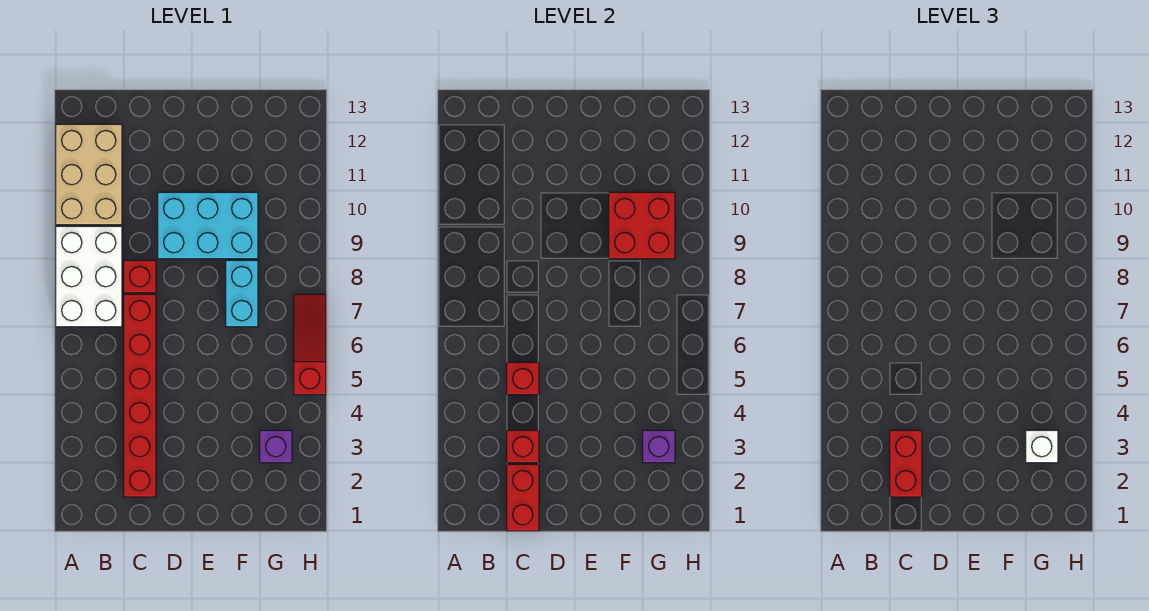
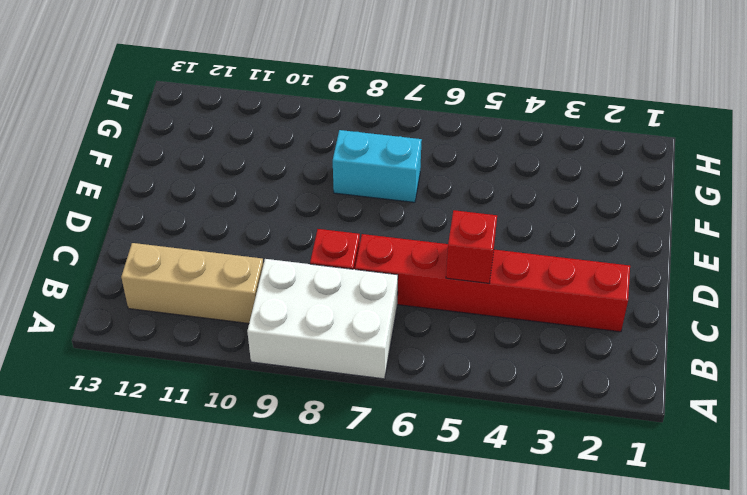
tan brick B10:B12 level 1 -> tan brick A10:B12 level 1
none -> cyan brick D9:F10 level 1
none -> purple brick G3 level 1
none -> red slope H5:H7 level 1 top 5

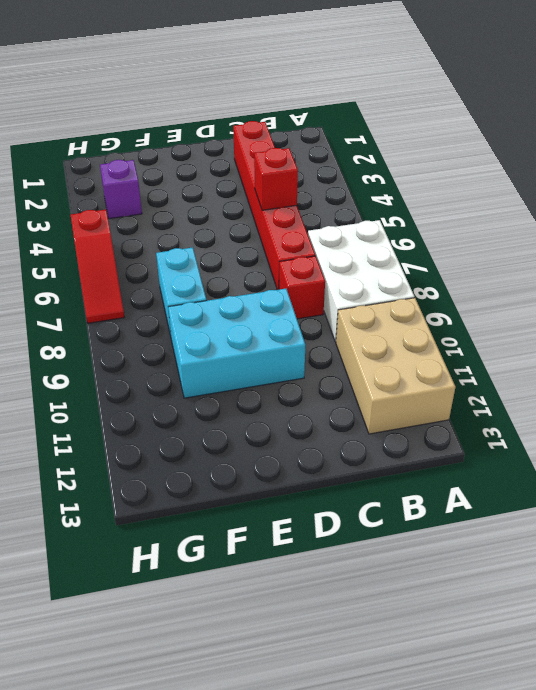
none -> red brick C1:C2 level 2
none -> red brick C3 level 2
none -> red brick F9:G10 level 2

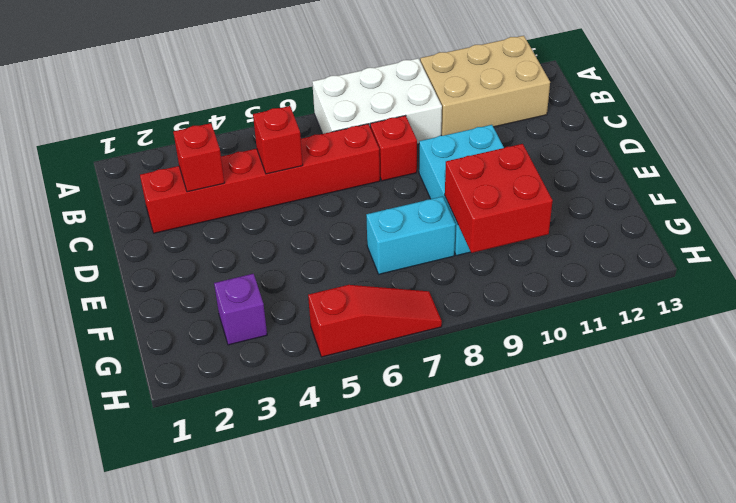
none -> red brick C1:C2 level 2
none -> purple brick G3 level 2
none -> red brick C2:C3 level 3

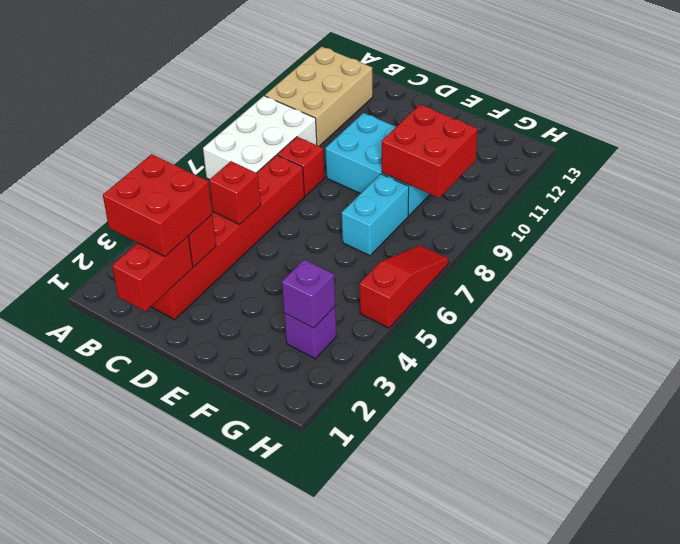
red brick B2:C3 level 3 -> red brick C2:C3 level 3
none -> white brick G3 level 3

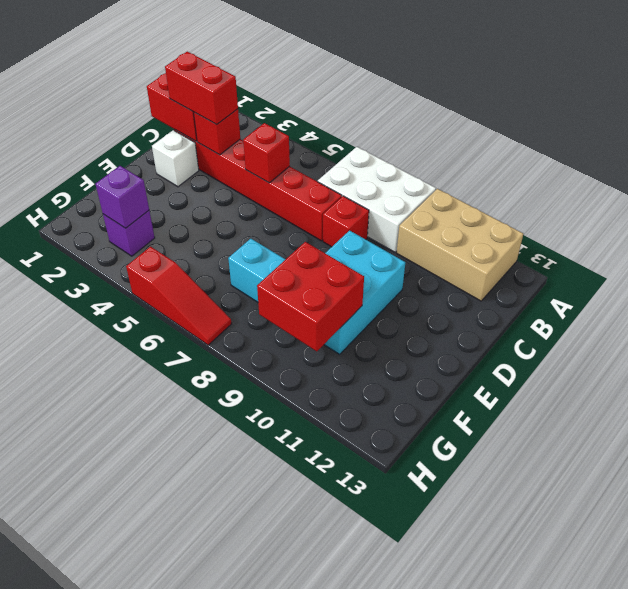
white brick D2 level 1 -> white brick G3 level 3

